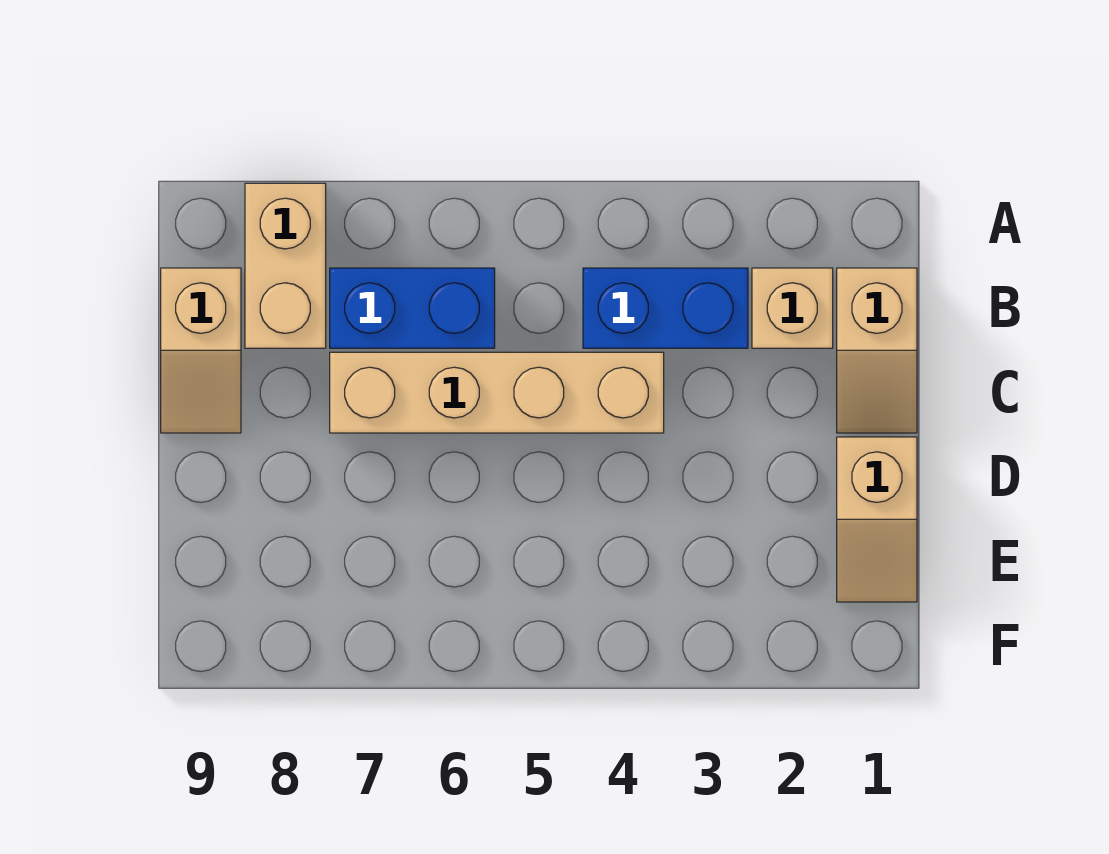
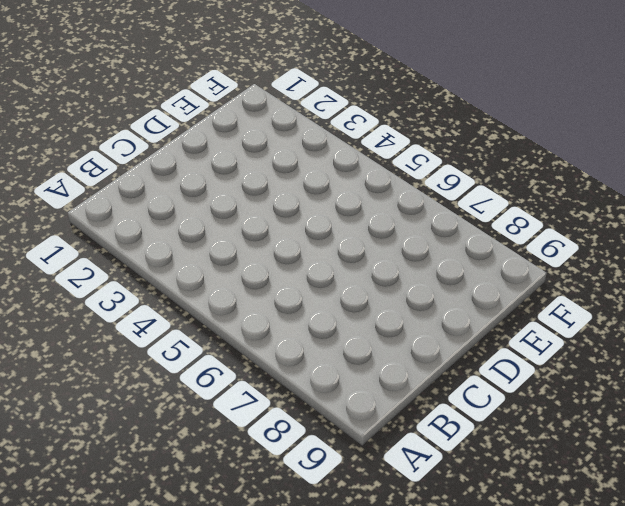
none -> tan brick A8:B8 level 1
none -> tan slope B1:C1 level 1 top B

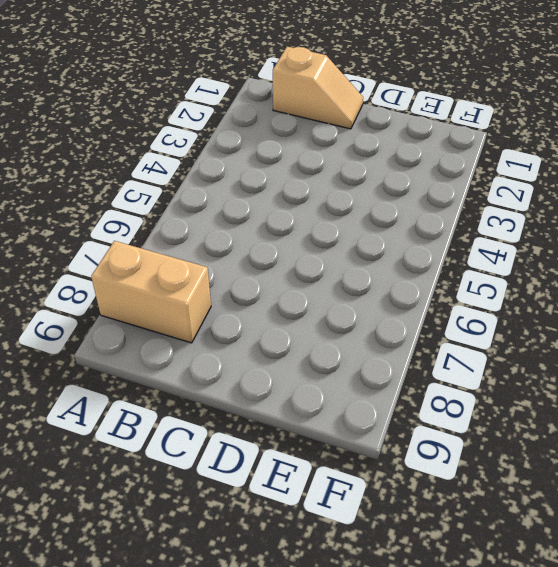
none -> tan brick B2 level 1
none -> blue brick B3:B4 level 1

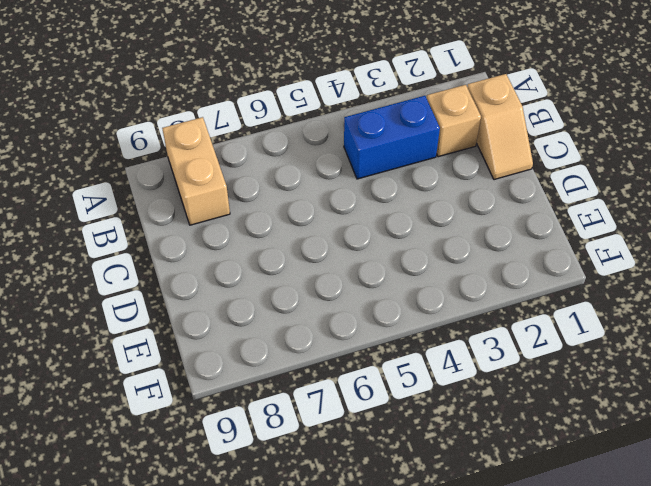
none -> blue brick B6:B7 level 1
none -> tan slope B9:C9 level 1 top B

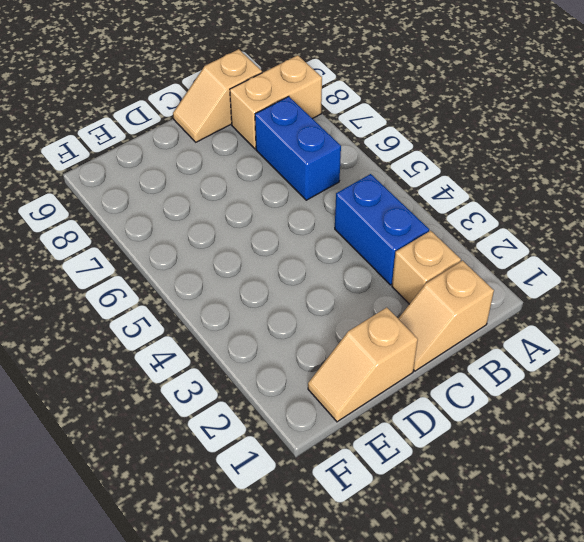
none -> tan brick C4:C7 level 1

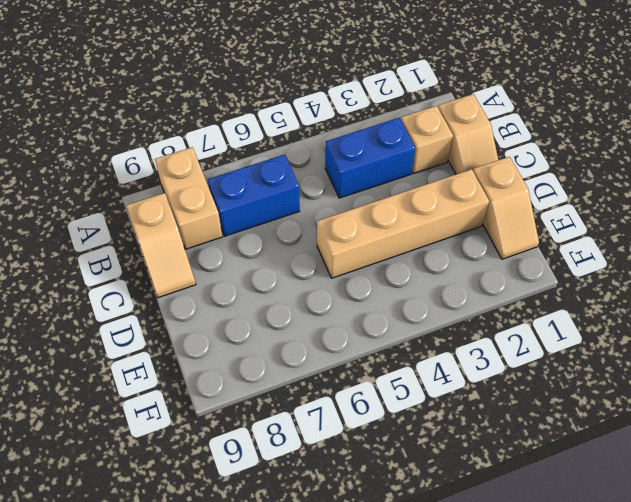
tan brick D2:D5 level 1 -> tan brick C4:C7 level 1

